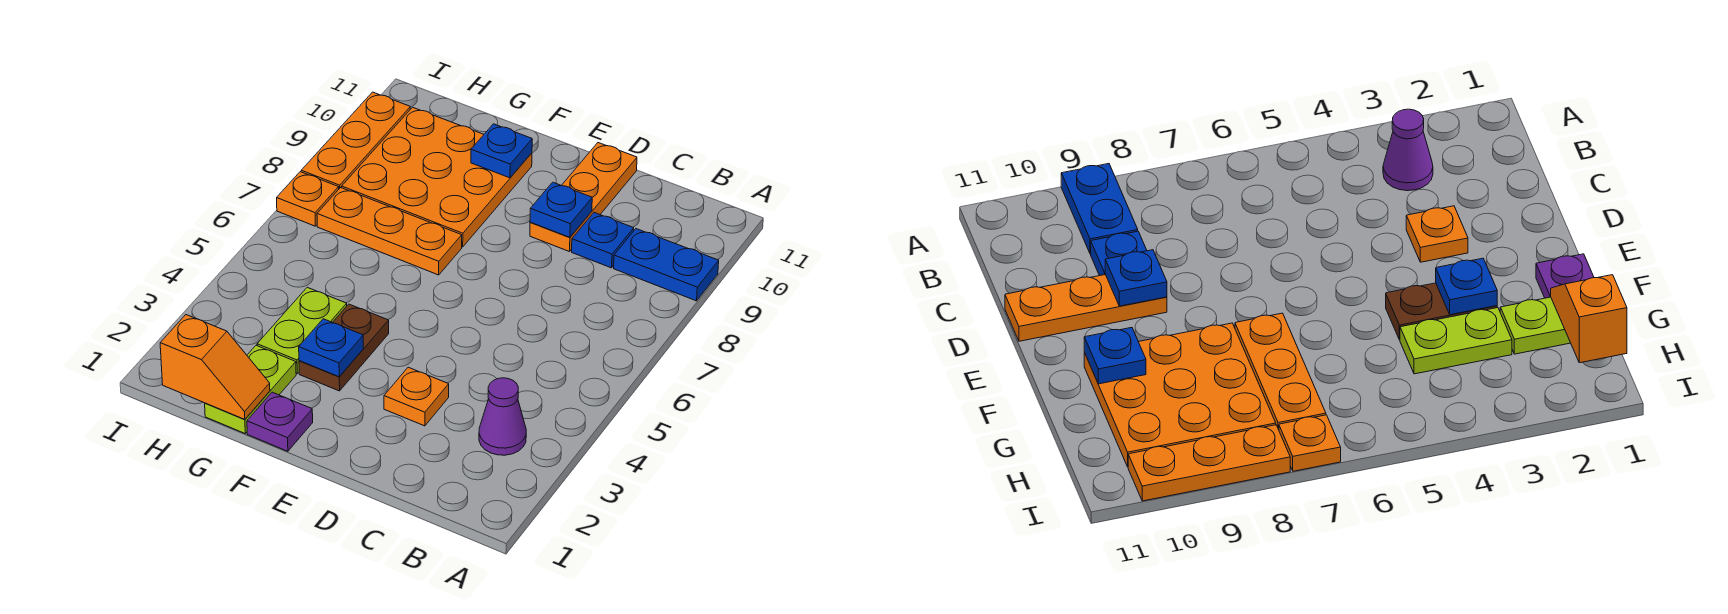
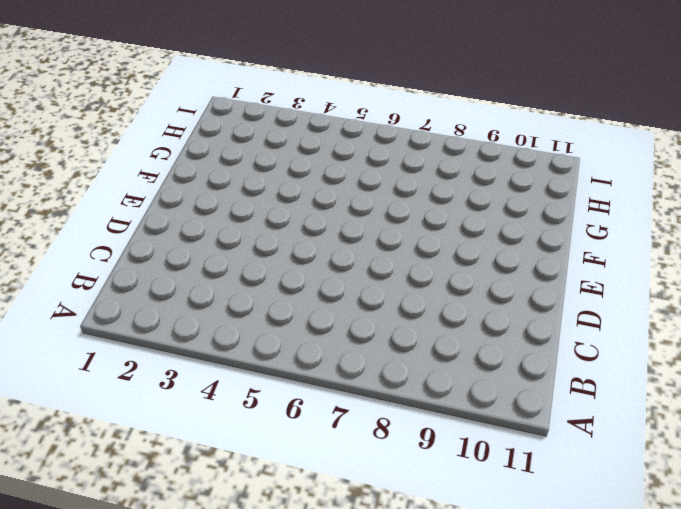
none -> blue plate A9:B9 level 1
none -> purple cone B3 level 1
none -> blue plate C9 level 1

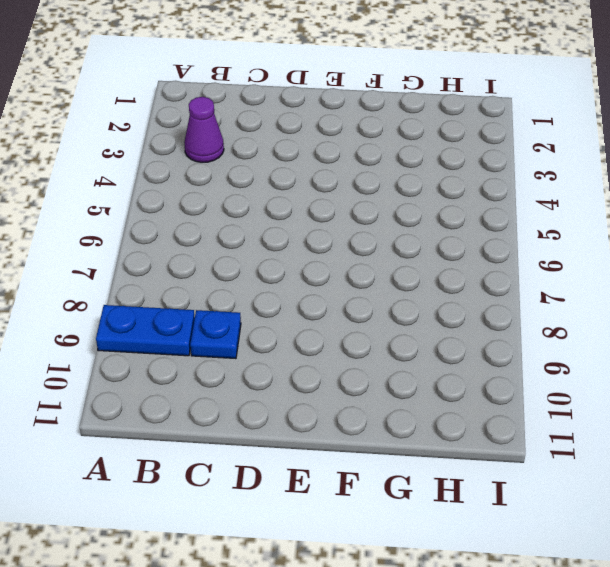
none -> orange plate D3 level 1
none -> orange plate D9:D11 level 1
none -> purple plate F1 level 1

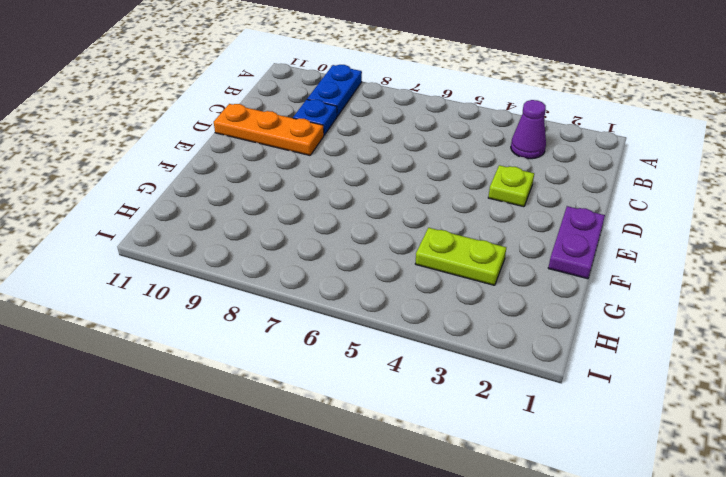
lime plate D3 level 1 -> orange plate D3 level 1
purple plate E1:F1 level 1 -> purple plate F1 level 1
none -> brown plate F3:F4 level 1
none -> orange plate F7:H7 level 1
none -> orange plate F8:H10 level 1

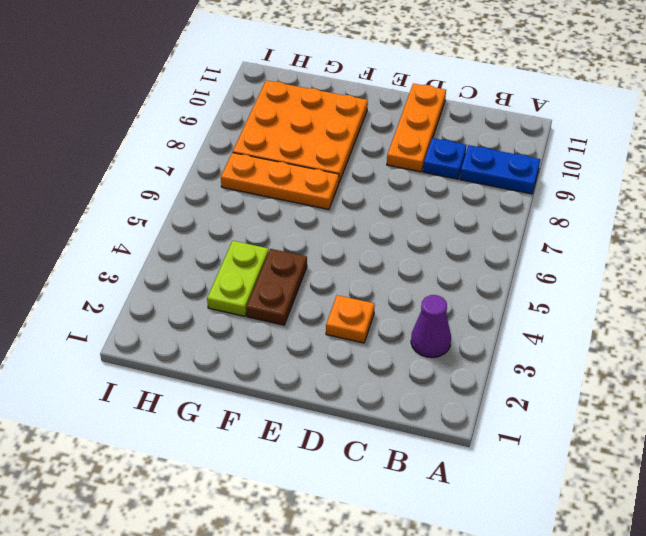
none -> purple plate F1 level 1
none -> lime plate G1:G2 level 1
none -> orange plate I7 level 1

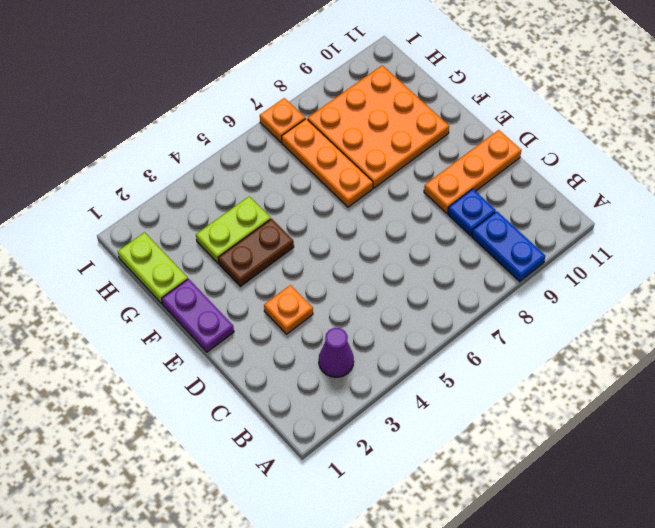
purple plate E1:F1 level 1 -> purple plate F1 level 1
lime plate G1:H1 level 1 -> lime plate G1:G2 level 1
none -> orange plate I8:I10 level 1
none -> blue plate D9 level 2
none -> blue plate F3 level 2

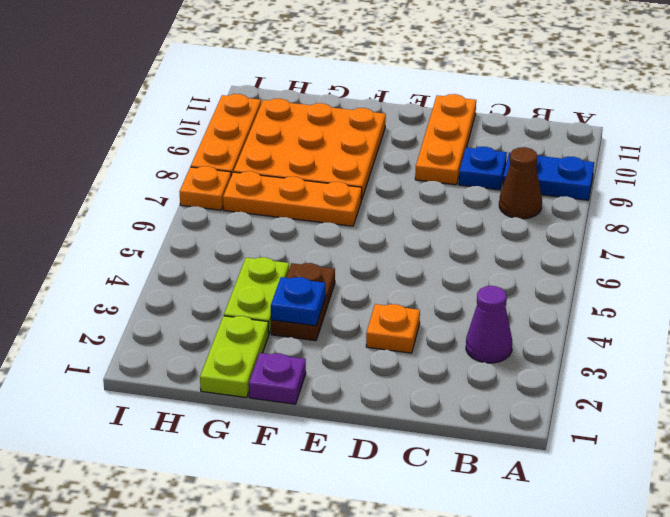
brown cone B8 level 1 -> none
none -> blue plate D9 level 2
none -> blue plate F10 level 2
none -> orange slope G1:H1 level 2 top H

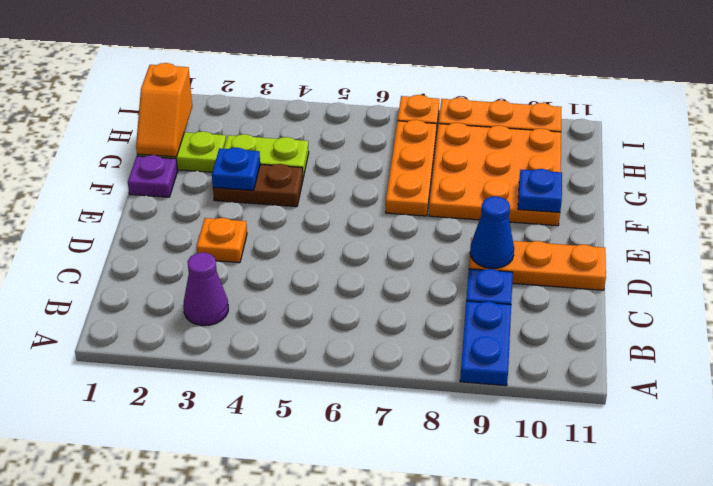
blue cone D9 level 2 -> blue plate D9 level 2

